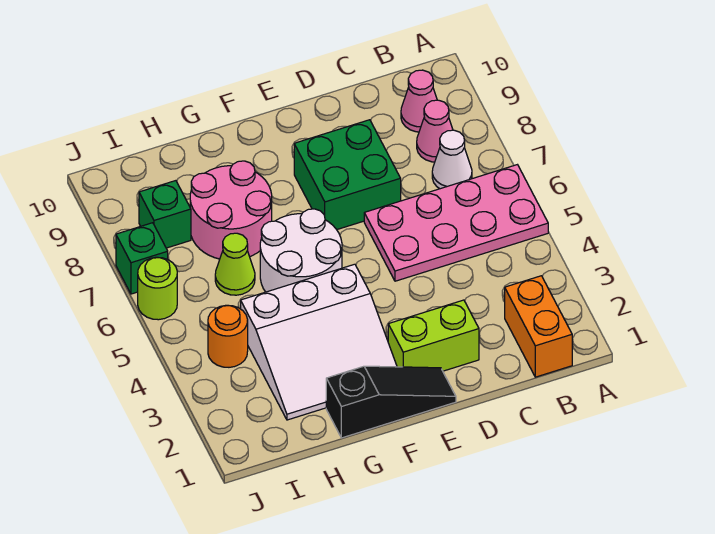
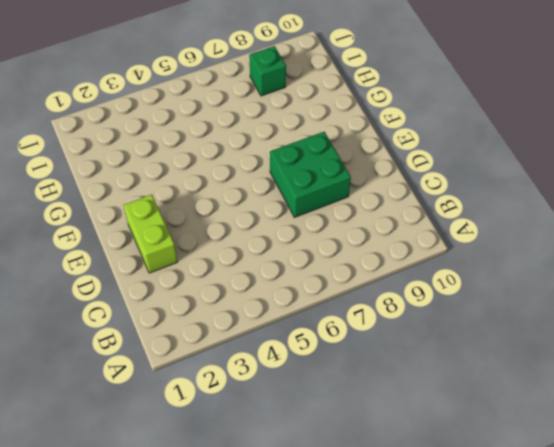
none -> pink plate A5:D6 level 1
none -> orange brick B1:B2 level 1
none -> white cone B7 level 1

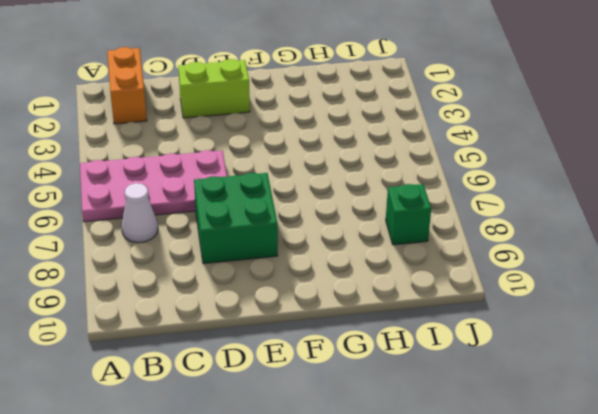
none -> pink cone B8 level 1
none -> pink cone B9 level 1
none -> black slope E1:G1 level 1 top G

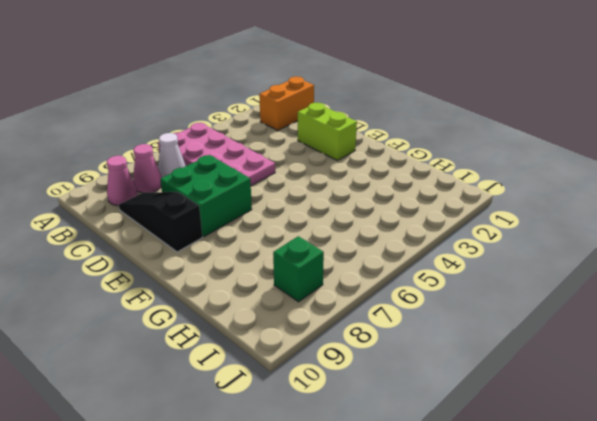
black slope C9:E9 level 1 top E -> black slope E1:G1 level 1 top G
none -> white slope F2:H4 level 1 top 4
none -> white round brick F5:G6 level 1
none -> pink round brick G7:H8 level 1

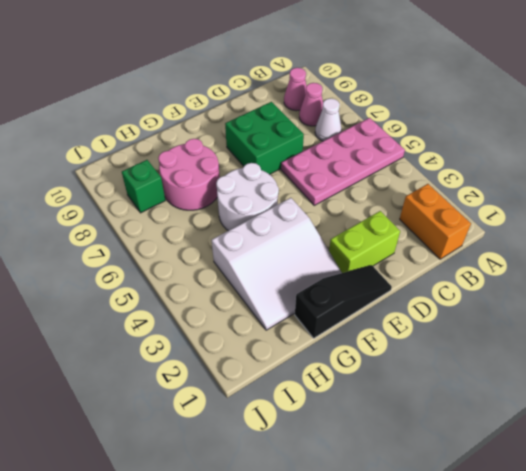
none -> lime cone H6 level 1
none -> orange round brick I4 level 1
none -> lime round brick J6 level 1

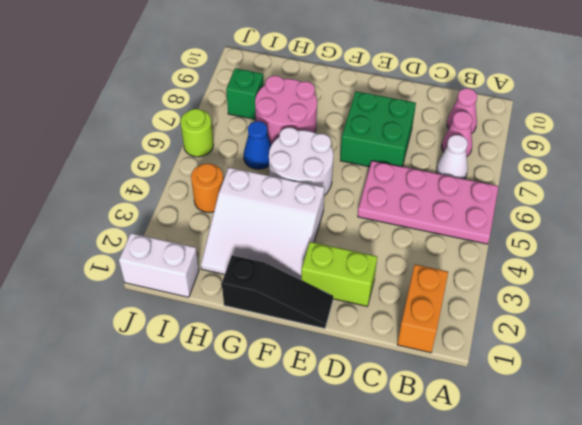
blue cone H6 level 1 -> lime cone H6 level 1
white brick I1:J1 level 1 -> none
none -> green brick J7 level 1

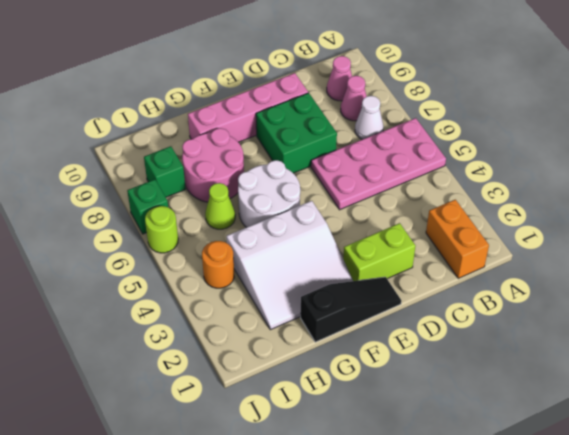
pink brick D9:G9 level 1 -> none

